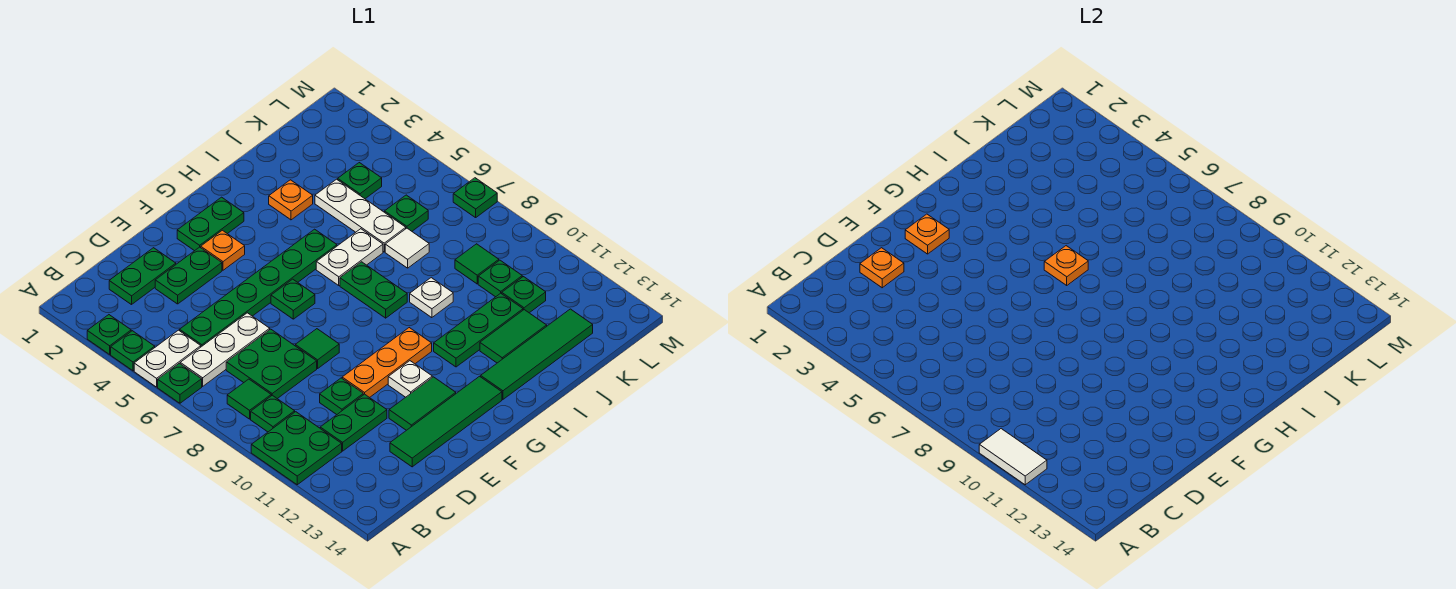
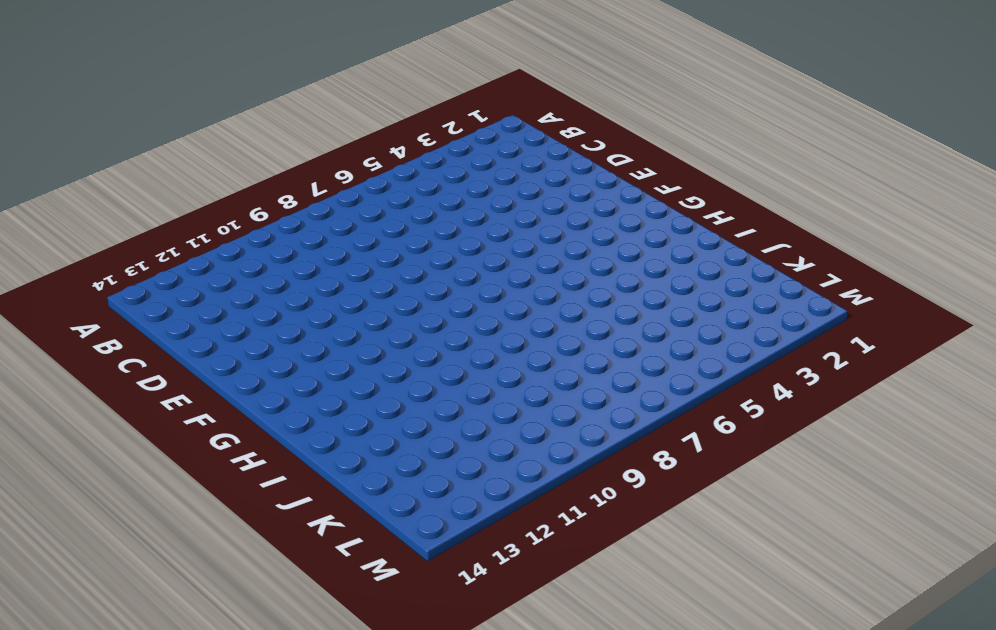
none -> green plate A3 level 1
none -> green plate A4 level 1
none -> white plate A5:B5 level 1
none -> green plate A6 level 1

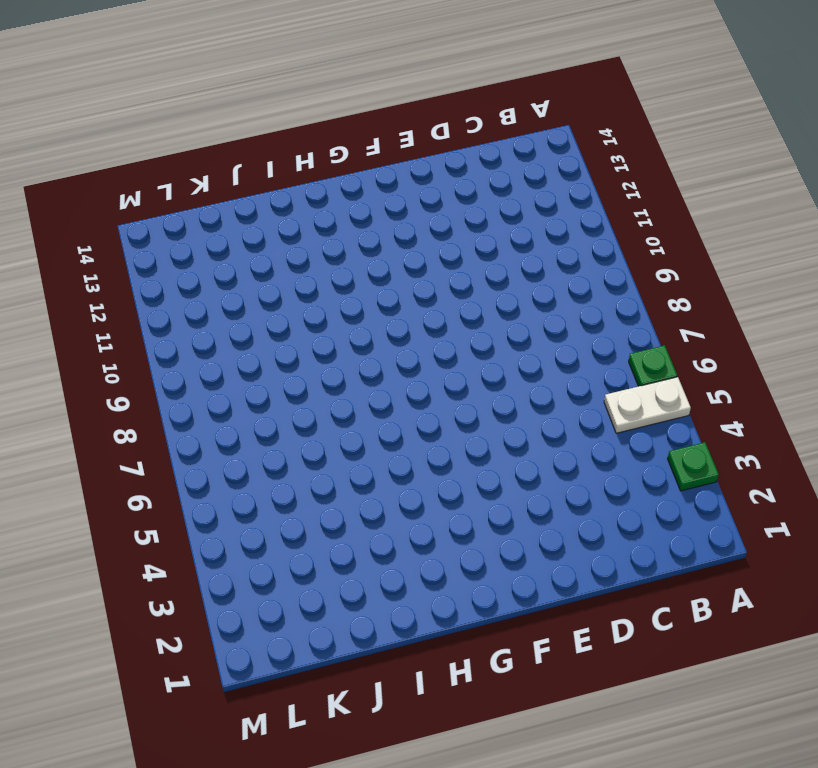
none -> green plate A4 level 1
none -> green plate A10:B11 level 1
none -> white plate B6:D6 level 1
none -> green tile B8 level 1

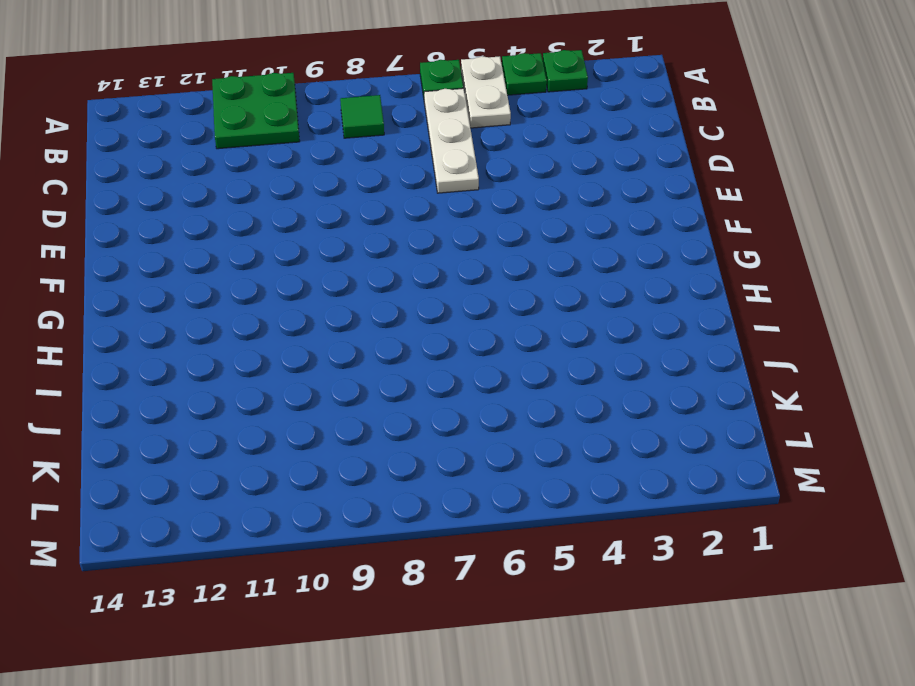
none -> green plate B9 level 1
none -> green plate C2:D2 level 1
none -> green plate C5:H5 level 1
none -> green plate C7:D8 level 1

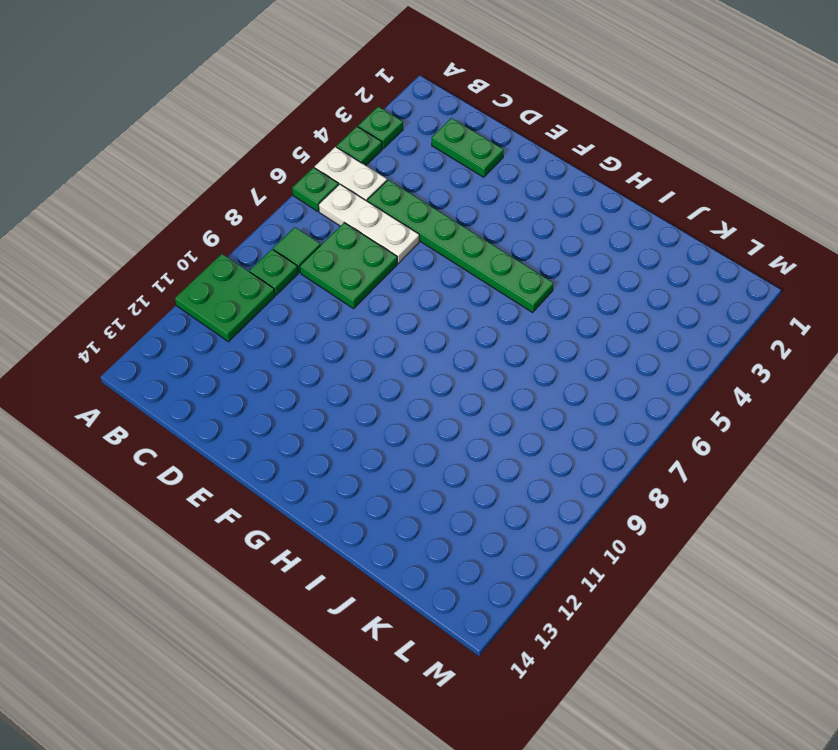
none -> green plate C11:D11 level 1
none -> green plate D3:E3 level 1
none -> green plate D10 level 1
none -> green tile D13:G13 level 1

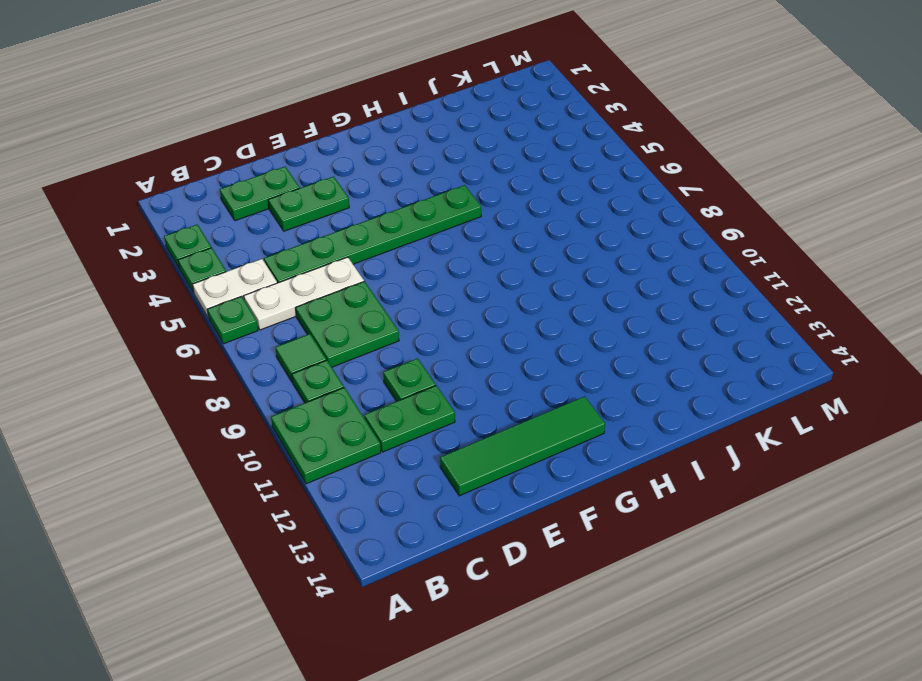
none -> green tile E8 level 1
none -> orange plate E10:G10 level 1
none -> green tile E12:F12 level 1
none -> green plate F2:G2 level 1

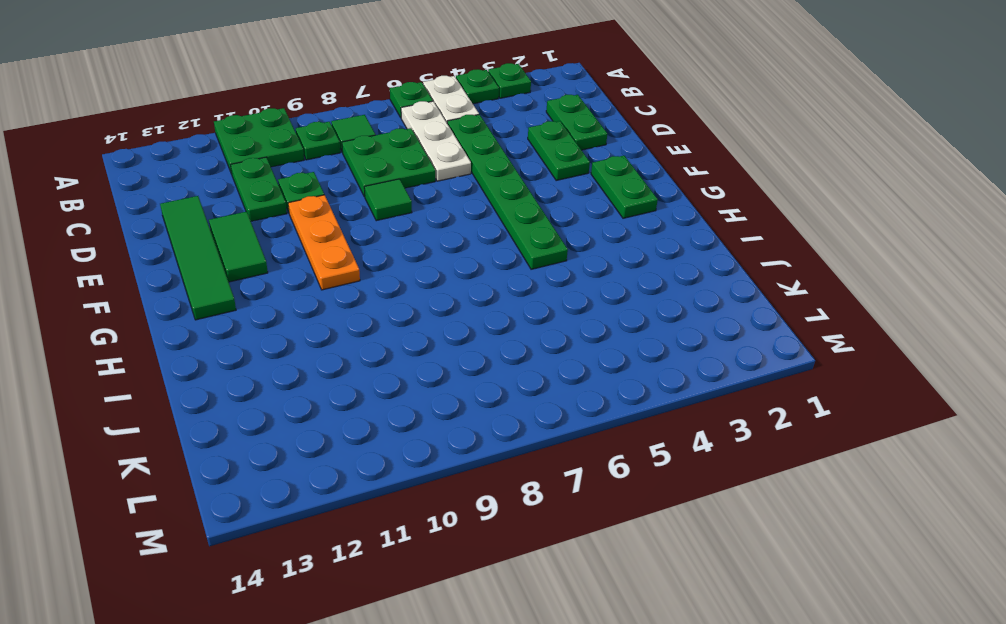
none -> orange plate F3 level 1
none -> green plate F6 level 1
none -> white plate F11 level 1
none -> white plate H6:I6 level 1

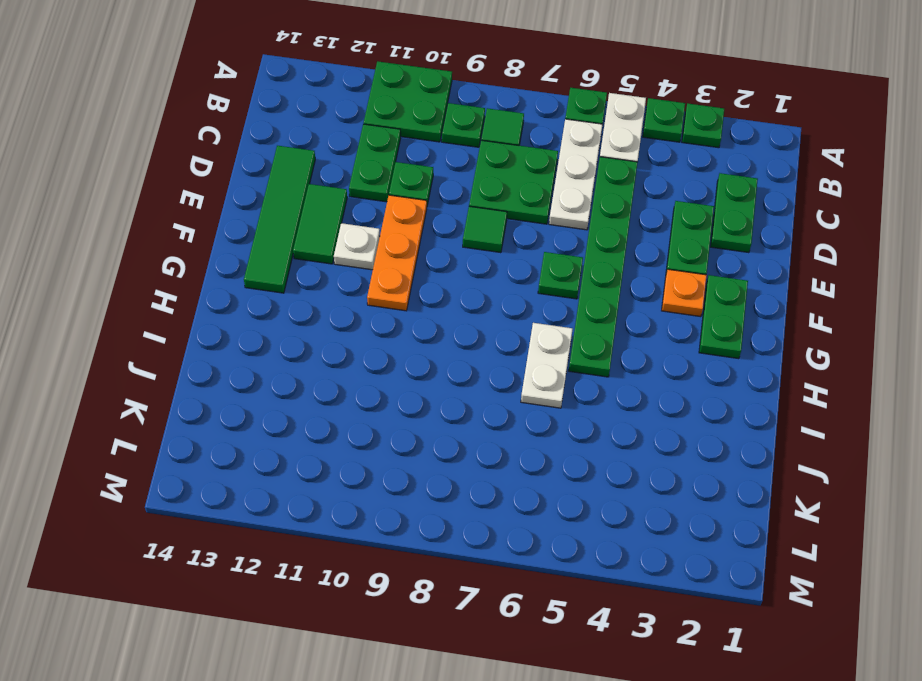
none -> green plate H7:H8 level 1
none -> green plate H11:J11 level 1
none -> green tile H13:K13 level 1
none -> orange plate I3 level 1

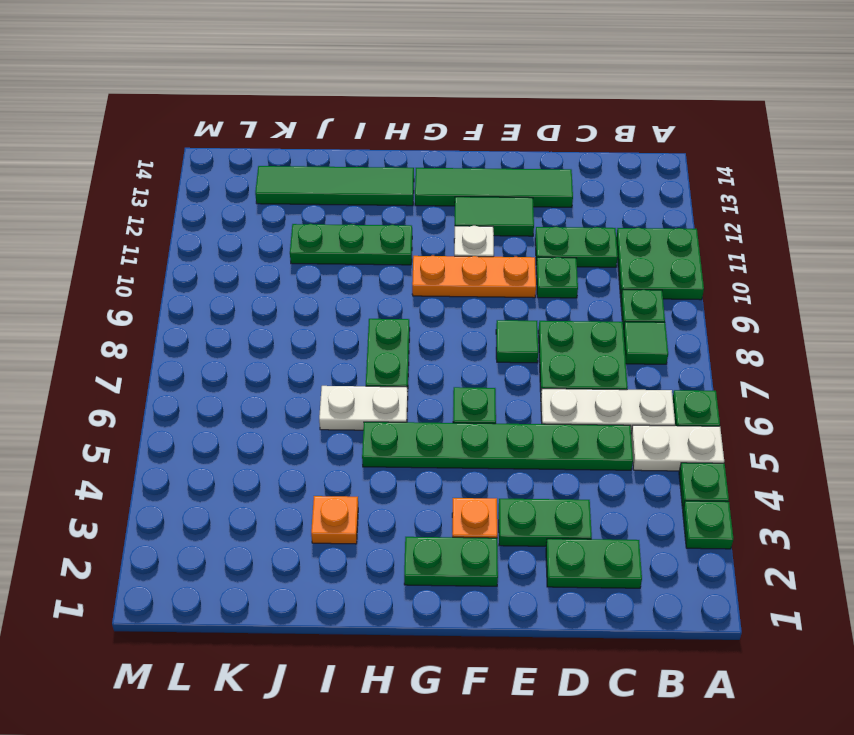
none -> white plate I9 level 1
none -> green tile I12:J12 level 1
none -> white plate J4:J6 level 1
none -> white tile J7 level 1

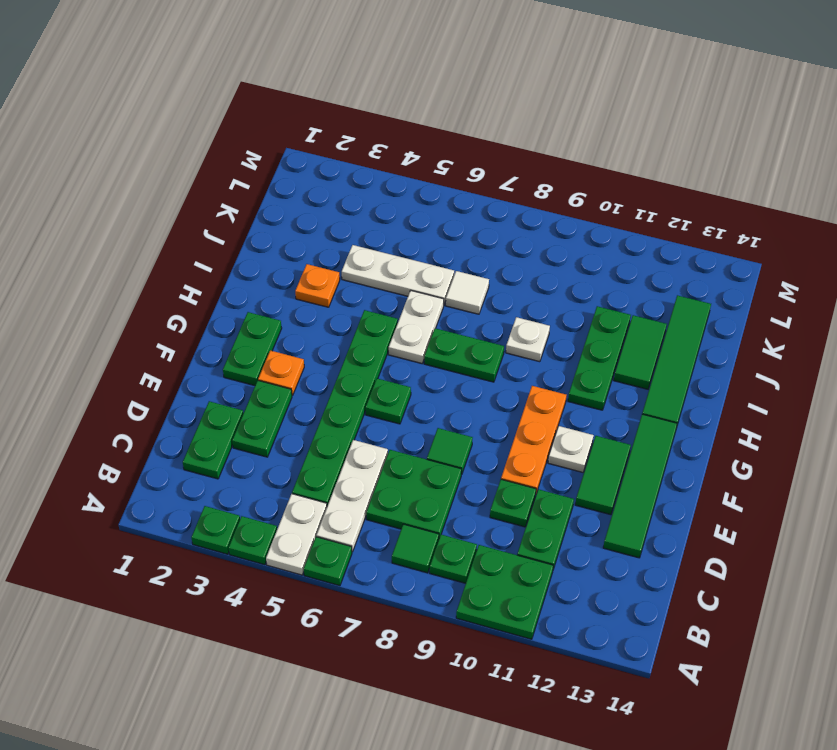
none -> green plate K4 level 1
none -> green plate K6 level 1
none -> green tile K9 level 1
none -> green plate K10 level 1

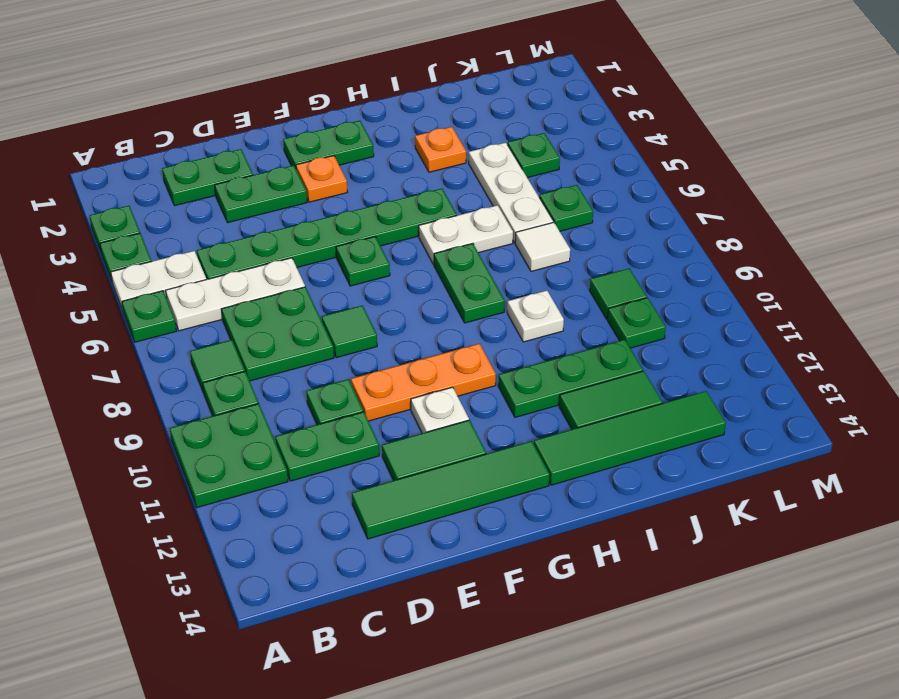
none -> green plate K11 level 1
none -> green plate M7 level 1
none -> white tile A10:A11 level 2
none -> orange plate D2 level 2

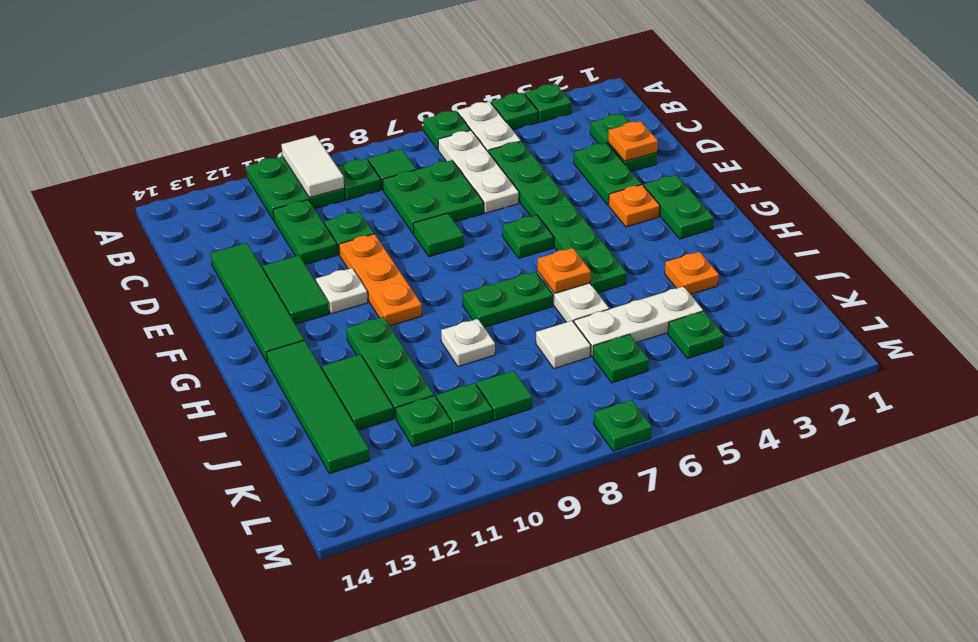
white tile A10:B10 level 2 -> white tile A10:A11 level 2
none -> orange plate F2 level 2

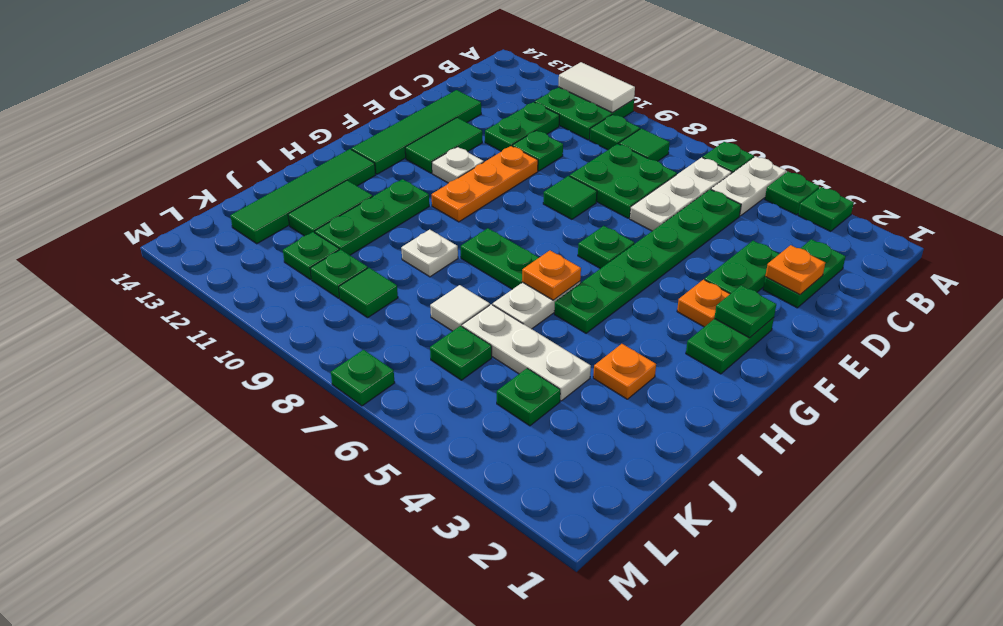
green plate F2 level 2 -> orange plate F2 level 2

